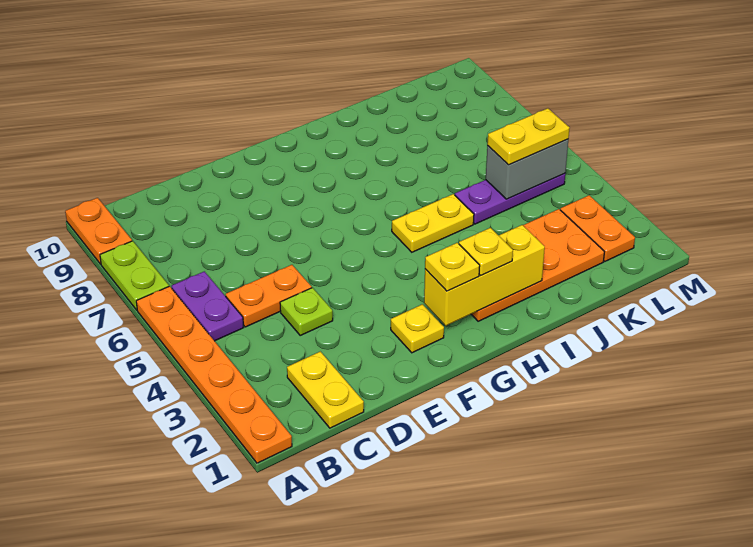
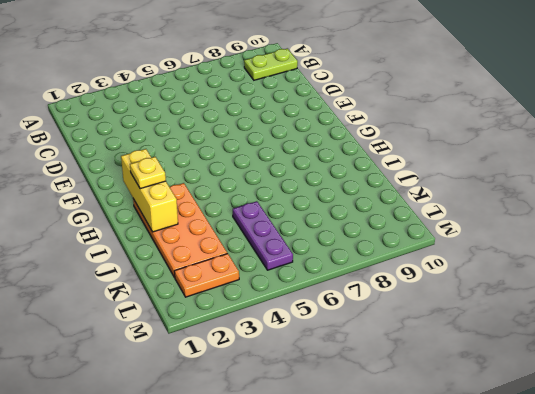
lime plate B9:B10 level 1 -> lime plate A7:A8 level 1
none -> orange plate A1:A6 level 1
none -> orange plate A9:A10 level 1
none -> purple plate B5:B6 level 1

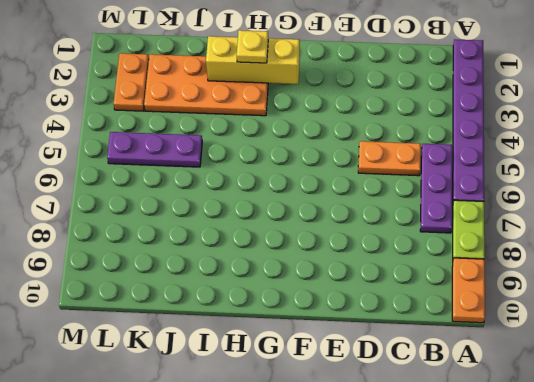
purple plate A1:A6 level 1 -> orange plate A1:A6 level 1
purple plate B5:B7 level 1 -> purple plate B5:B6 level 1
none -> yellow plate C1:C2 level 1
none -> lime plate D4 level 1
none -> yellow plate F2 level 1

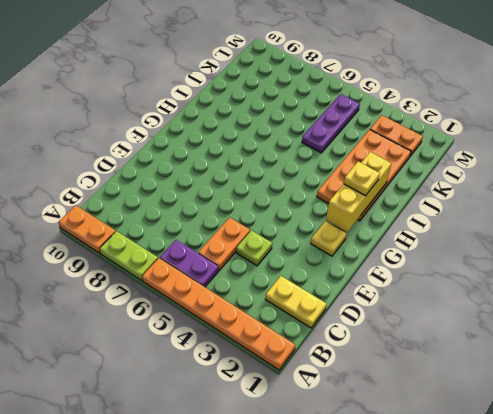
none -> yellow plate H5:I5 level 1
none -> grey brick K5:L5 level 2
none -> yellow plate G2 level 3

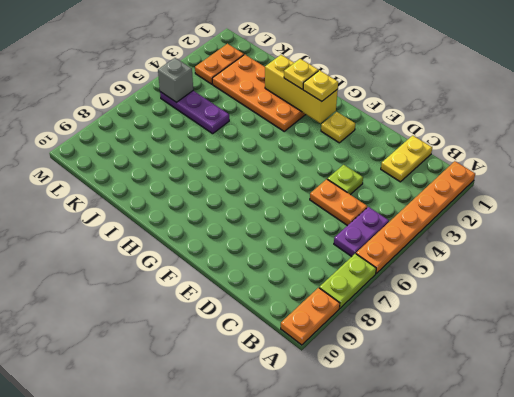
grey brick L5 level 2 -> grey brick K5:L5 level 2
none -> yellow plate H5:I5 level 1
none -> yellow plate K5:L5 level 3

